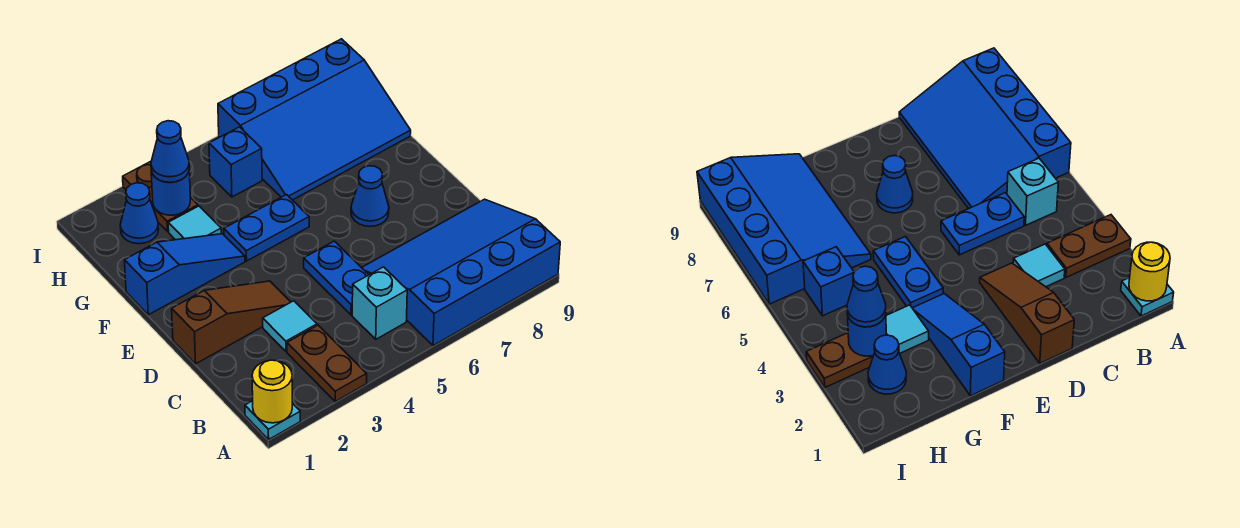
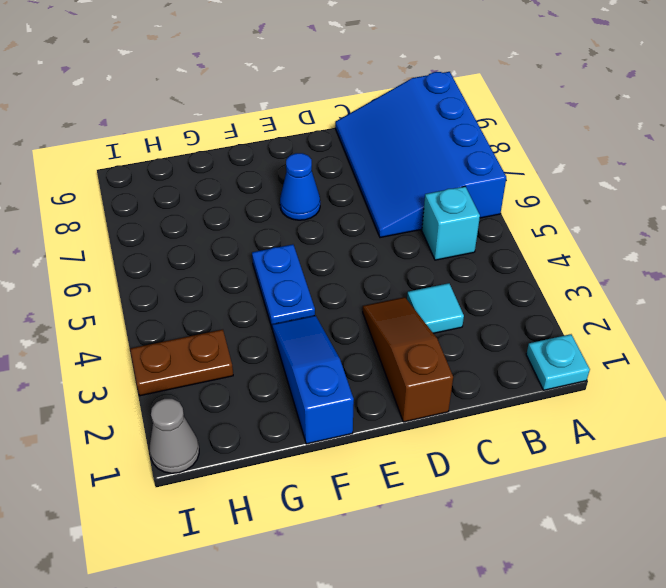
grey cone I1 level 1 -> none
none -> brown plate A3:B3 level 1
none -> blue plate C5:D5 level 1
none -> cyan tile G3 level 1

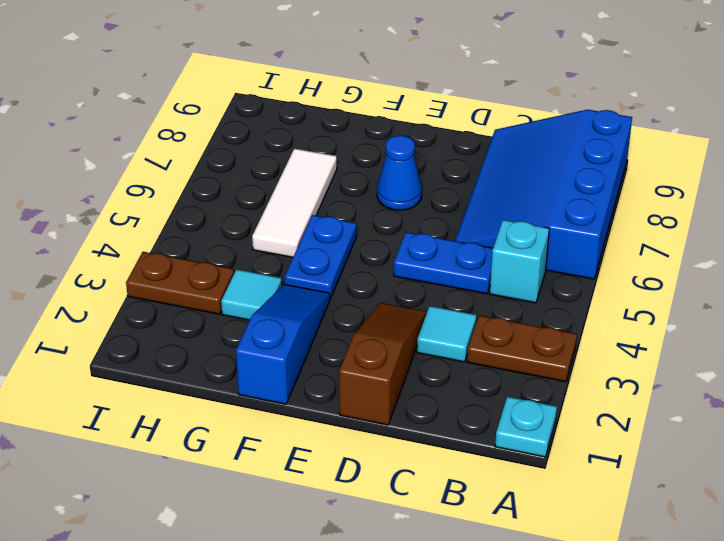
white tile G5:G7 level 1 -> blue slope G6:I9 level 1 top I
none -> blue cone H2 level 1
none -> blue brick H5 level 1
none -> yellow round brick A1 level 2

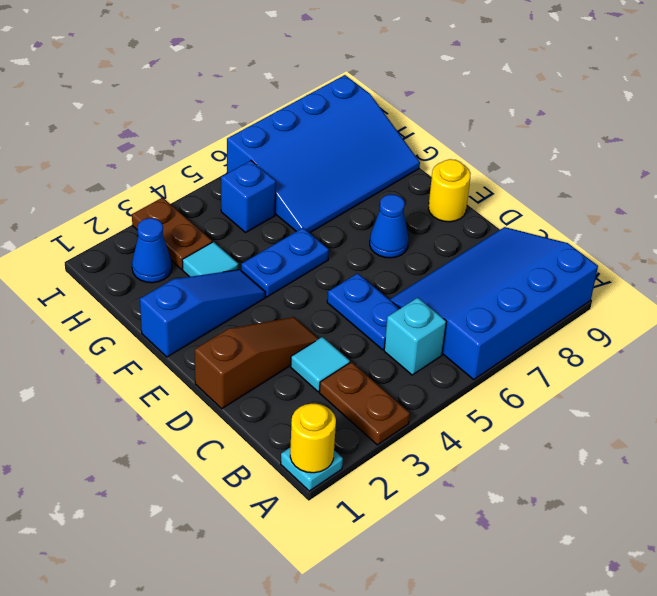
yellow round brick E9 level 1 -> none
none -> blue round brick H3 level 2
none -> blue cone H3 level 3

